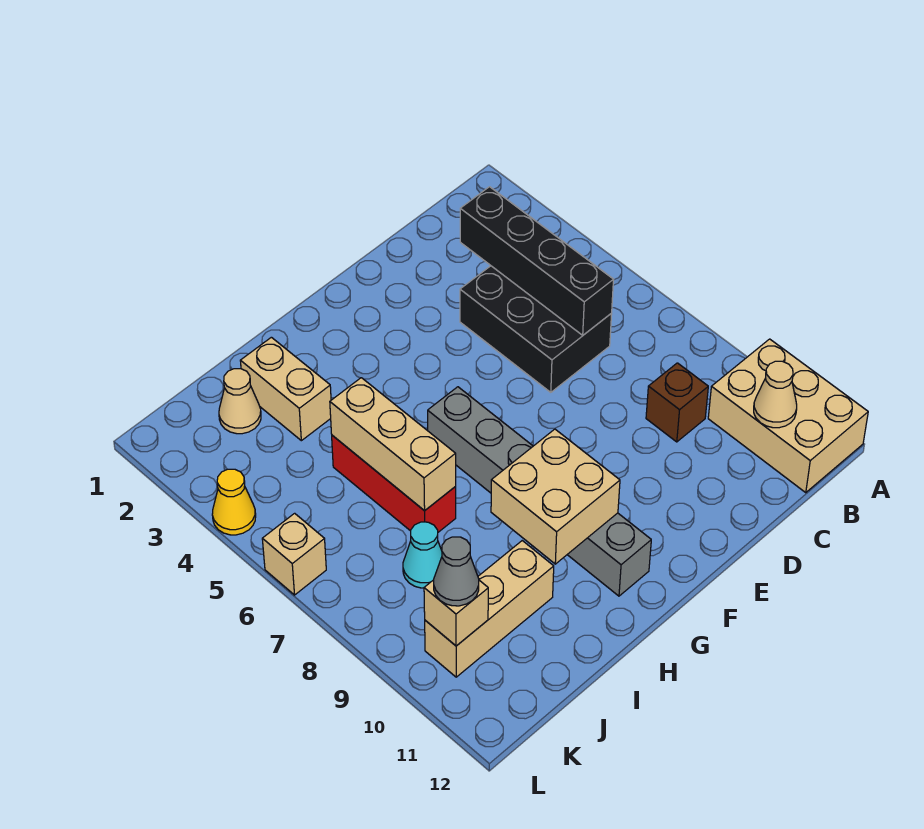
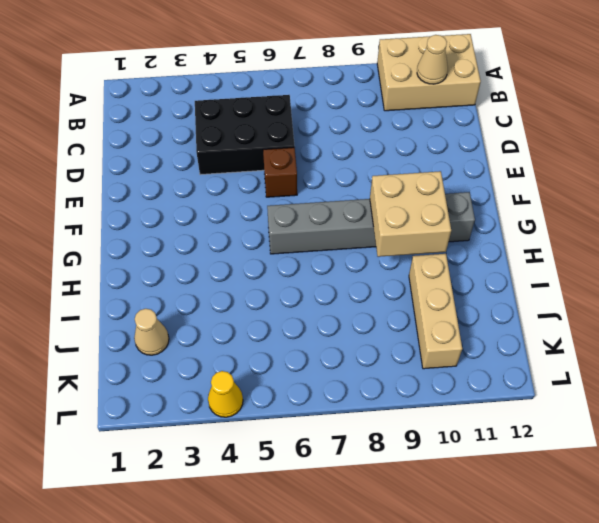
brown brick E6 level 1 -> brown brick C9 level 1
none -> tan brick I2:I3 level 1
none -> red brick I5:I7 level 1
none -> cyan cone J8 level 1

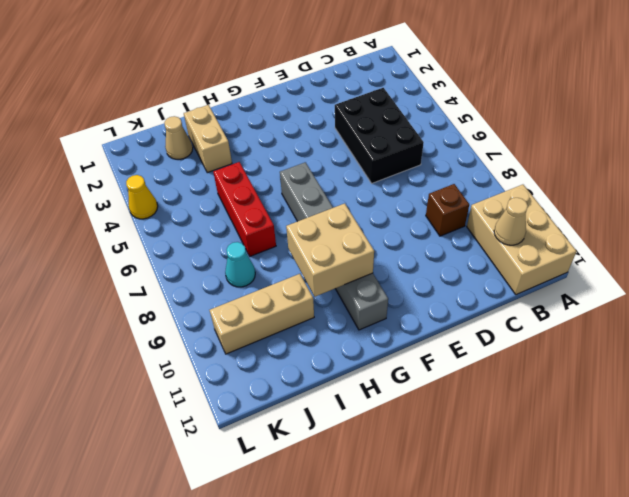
none -> tan brick L6 level 1
none -> black brick C3:C6 level 2
none -> tan brick I5:I7 level 2

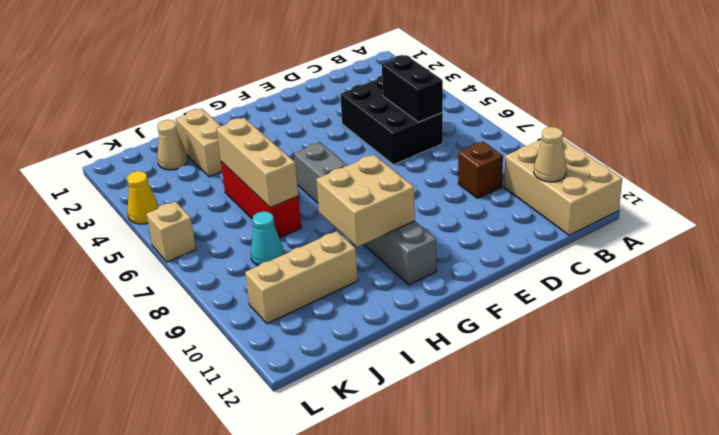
black brick C5:C6 level 2 -> black brick C3:C6 level 2
none -> tan brick K10 level 2
none -> grey cone K10 level 3

